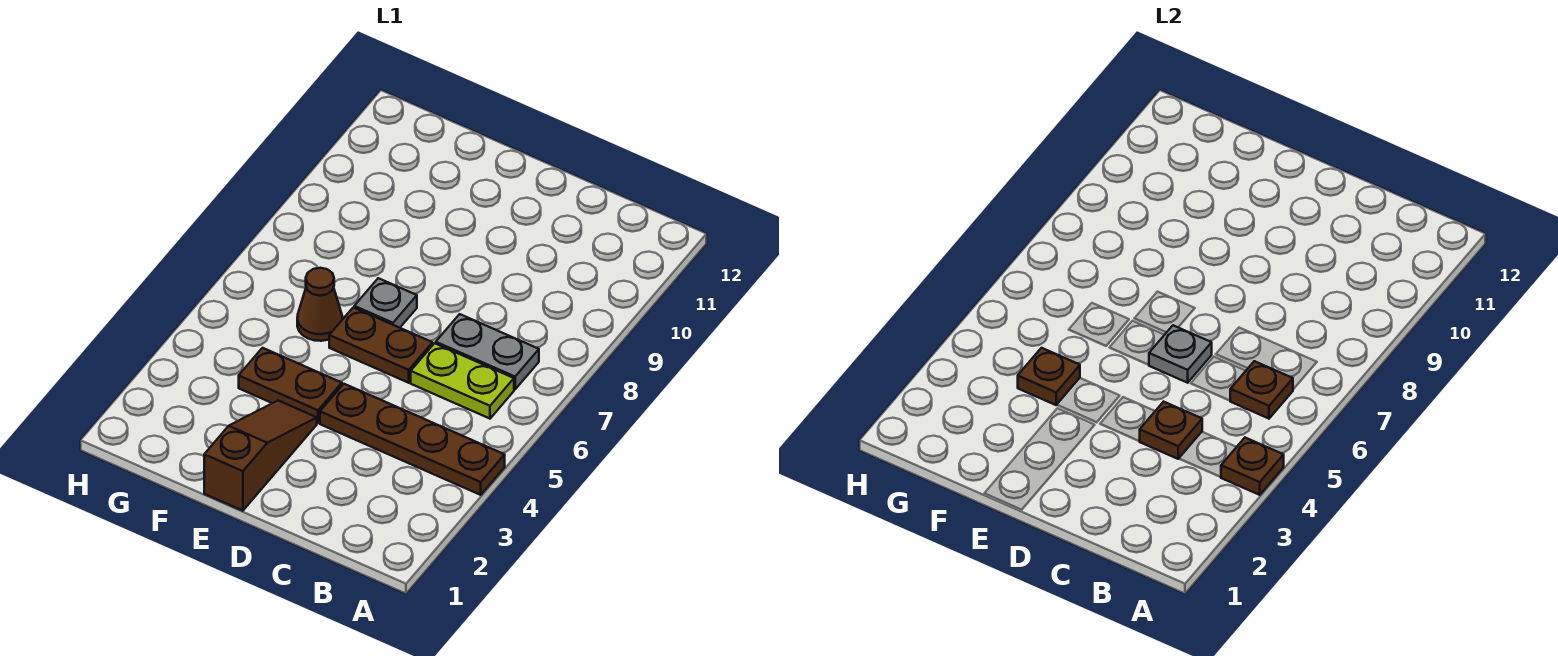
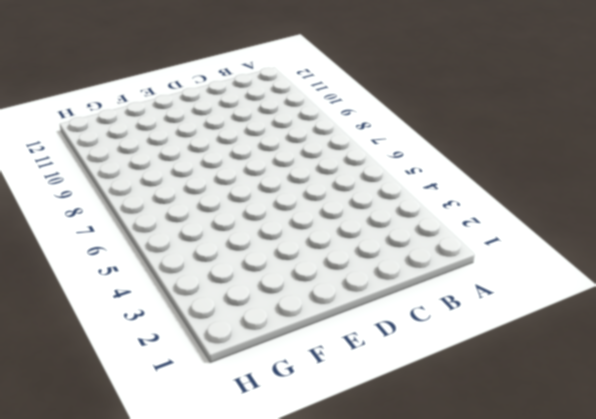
none -> brown plate A4:D4 level 1
none -> lime plate B6:C6 level 1
none -> grey plate B7:C7 level 1

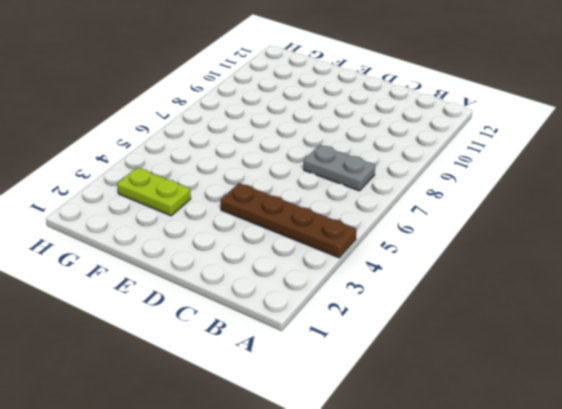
lime plate F3:G3 level 1 -> lime plate B6:C6 level 1
none -> brown plate D6:E6 level 1
none -> brown slope E1:E3 level 1 top 1
none -> brown plate E4:F4 level 1

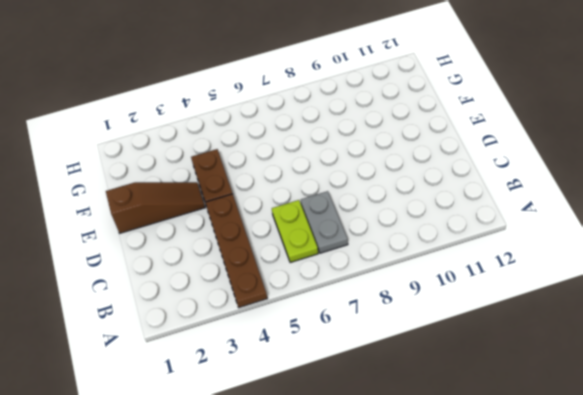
none -> brown plate D6:E6 level 1
none -> grey plate E7 level 1
none -> brown cone F6 level 1

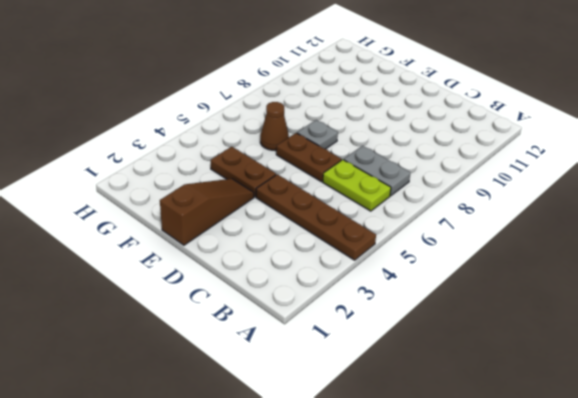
none -> brown plate A4 level 2
none -> brown plate B6 level 2
none -> brown plate C4 level 2

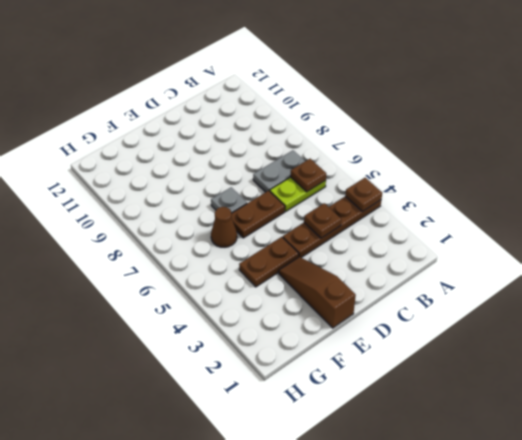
none -> grey plate D6 level 2
none -> brown plate F4 level 2

